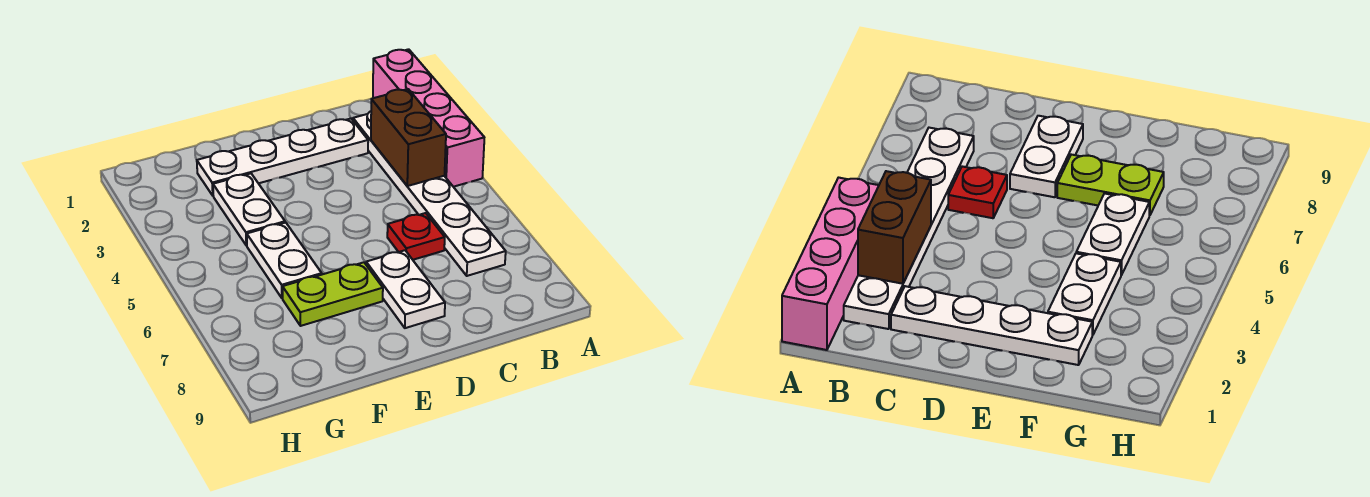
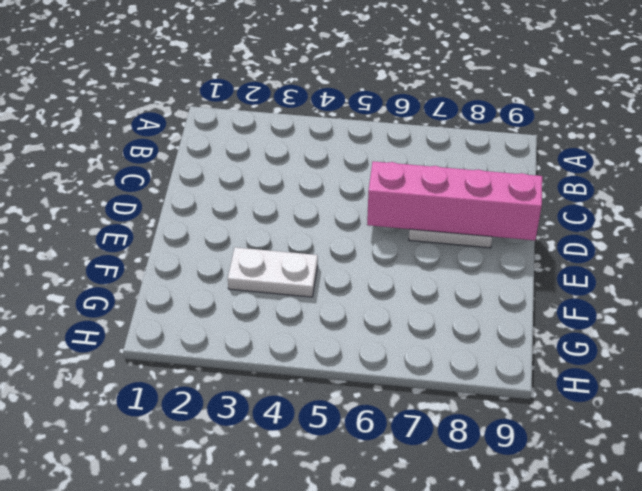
pink brick D6:D9 level 2 -> pink brick A1:A4 level 1
none -> white plate B2:B7 level 1
none -> white plate C2:F2 level 1

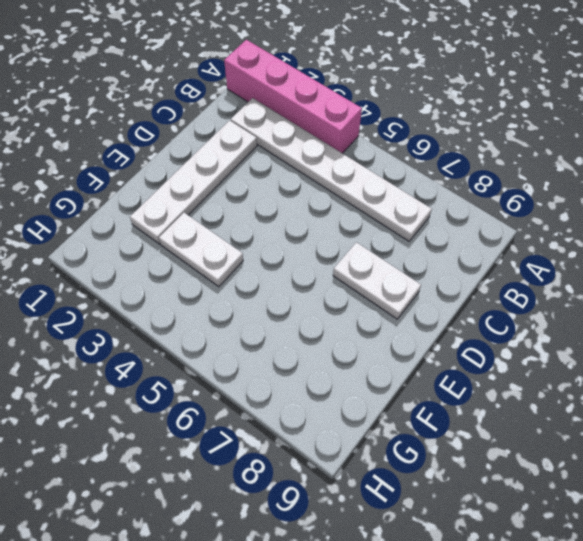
none -> red plate C6 level 1
none -> lime plate E7:F7 level 1

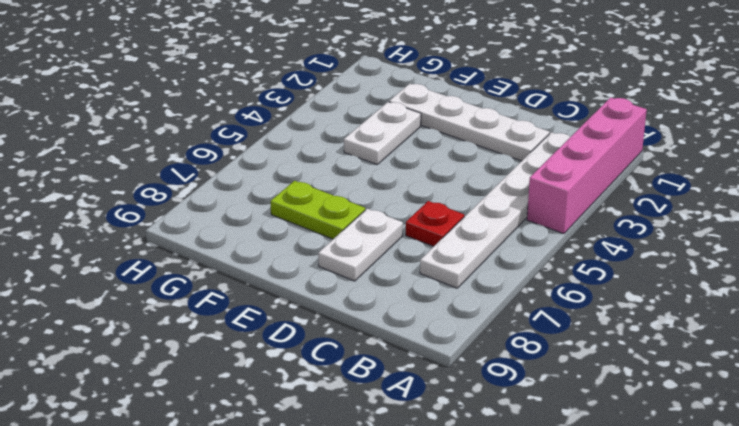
none -> white plate F5:F6 level 1
none -> brown brick B3:B4 level 2

